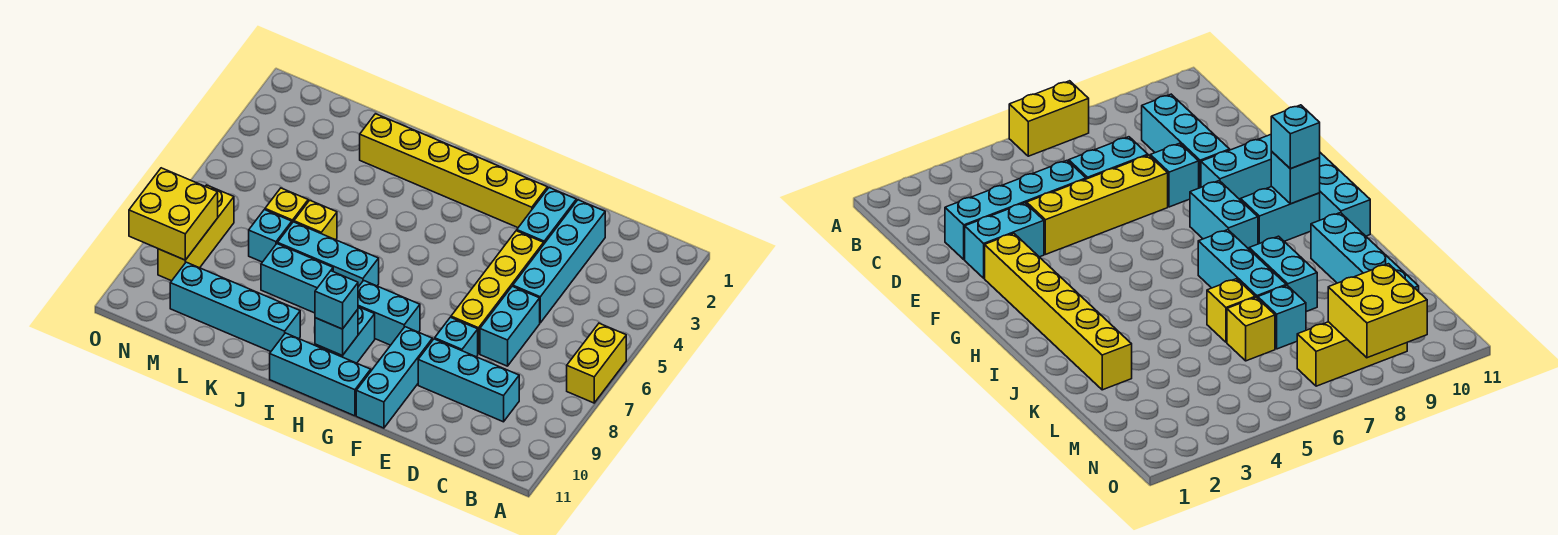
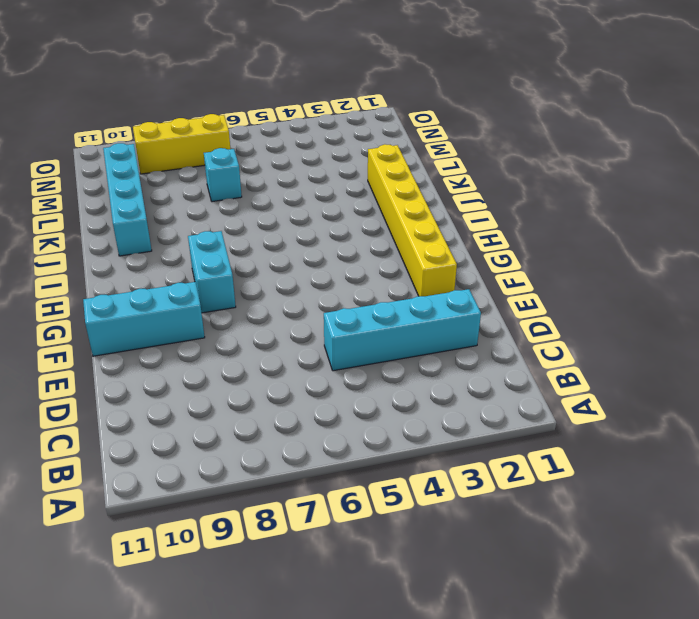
none -> yellow brick A6:A7 level 1
none -> cyan brick C9:E9 level 1
none -> cyan brick D6:D7 level 1

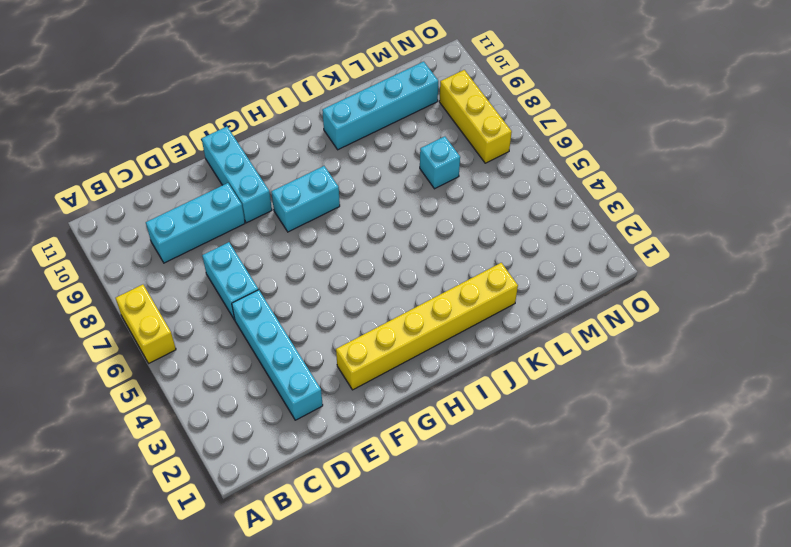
none -> cyan brick E2:E3 level 1
none -> yellow brick E4:E7 level 1
none -> cyan brick E8 level 1

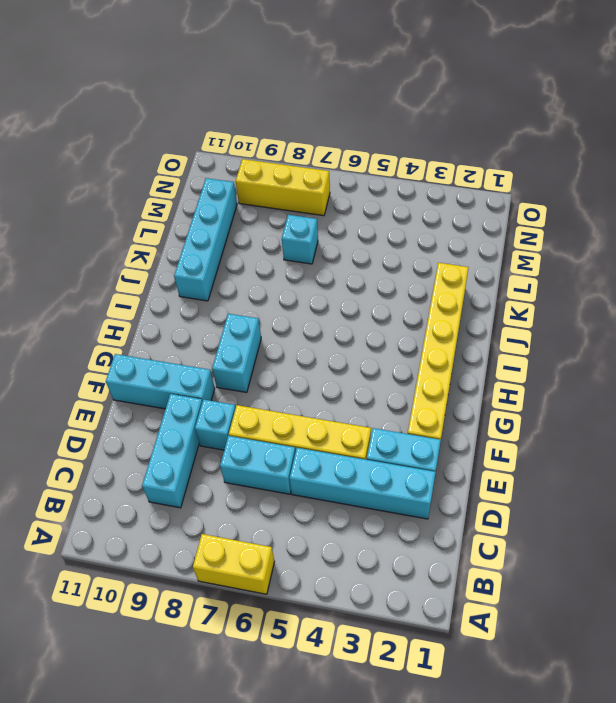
none -> cyan brick G11:I11 level 1
none -> cyan brick H9:H10 level 1
none -> cyan brick I7:K7 level 1

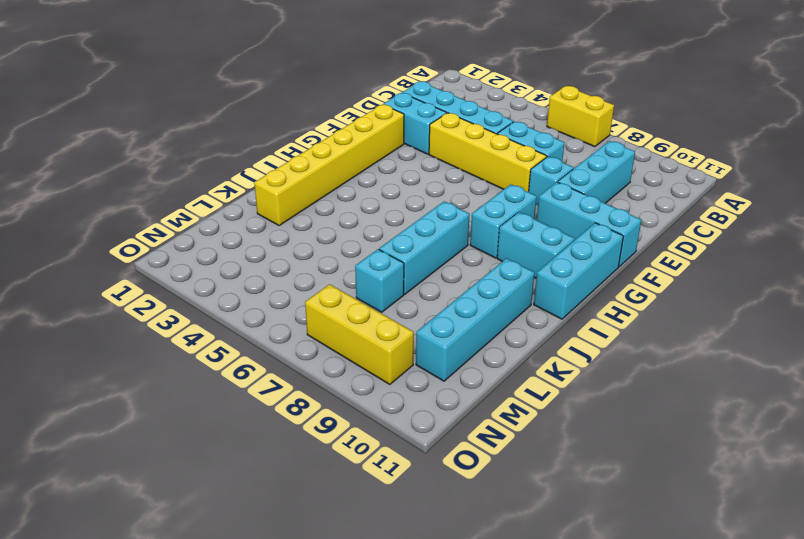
none -> cyan brick J8:K8 level 1
none -> yellow brick K6 level 1
none -> yellow brick L6 level 1

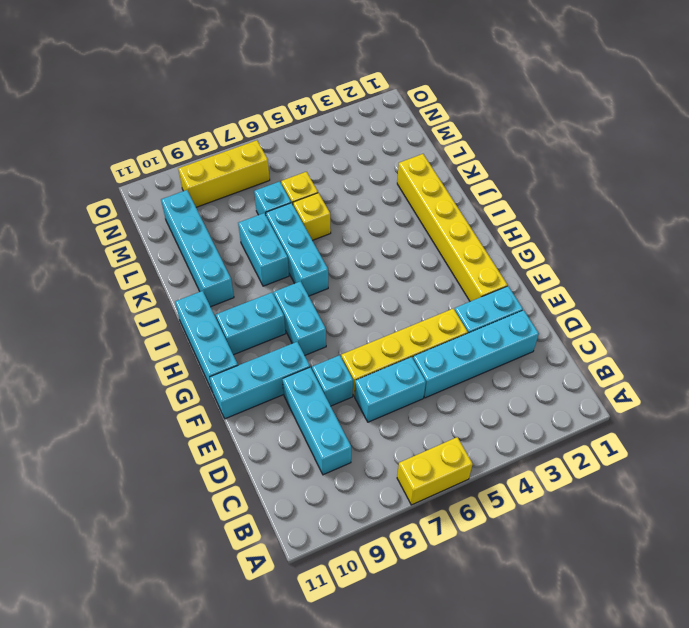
none -> cyan brick H10 level 2
none -> yellow brick N8:O9 level 2
none -> cyan brick H10 level 3

